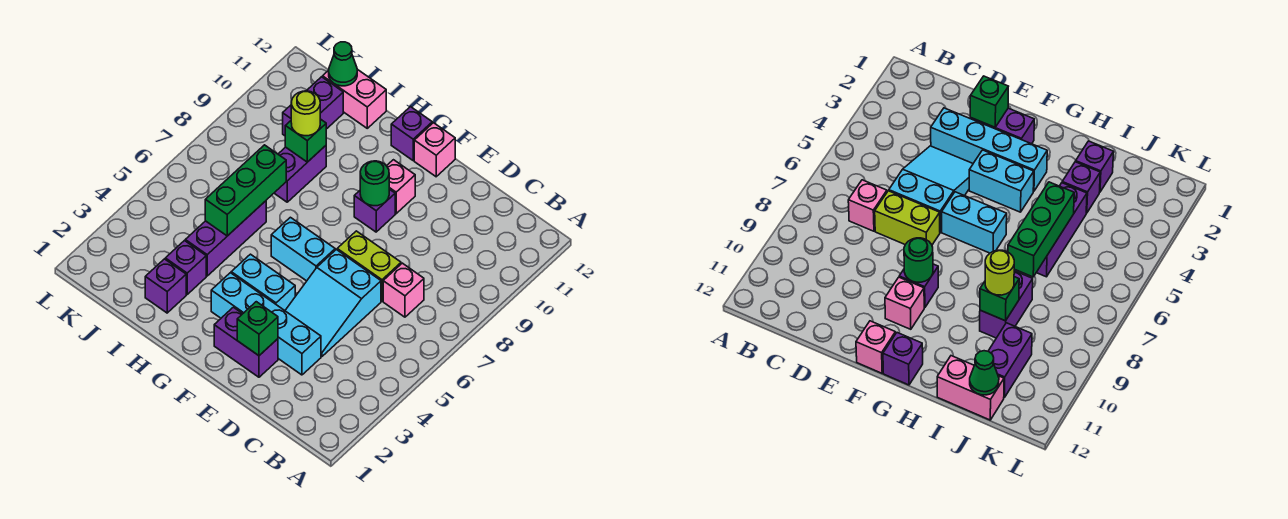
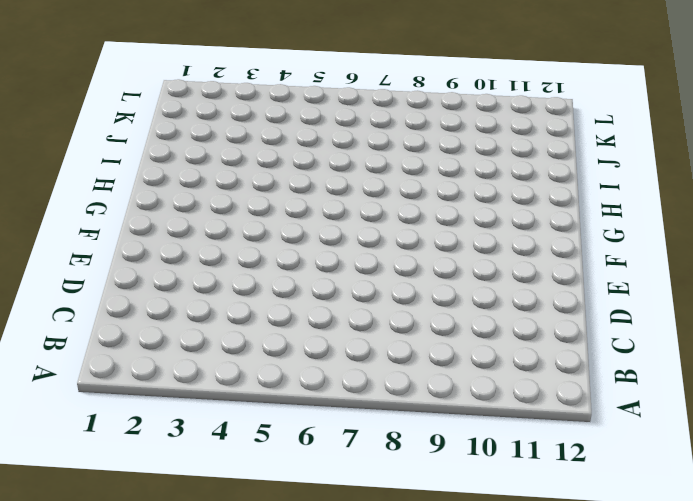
none -> pink brick C7 level 1
none -> cyan brick D3:G3 level 1
none -> cyan slope D4:E6 level 1 top 6

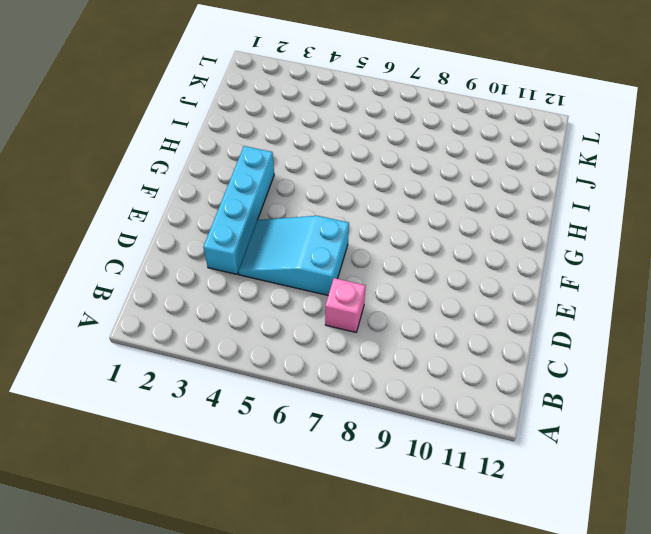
none -> lime brick D7:E7 level 1
none -> purple brick E2:F2 level 1
none -> cyan brick F4:G4 level 1

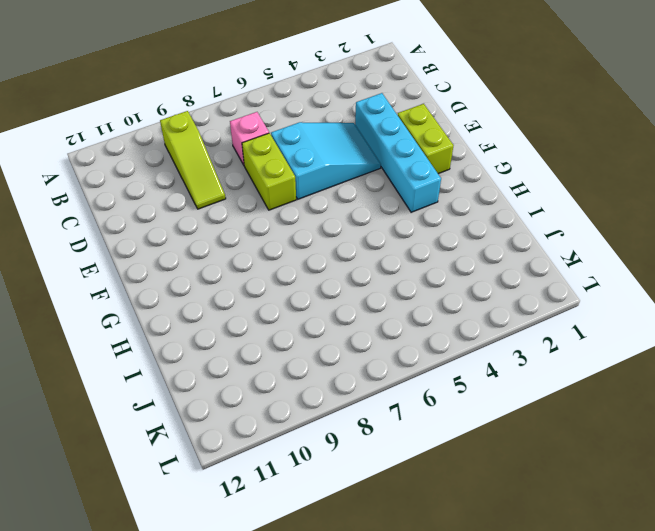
lime slope B9:D9 level 1 top B -> none
lime brick E2:F2 level 1 -> purple brick E2:F2 level 1
none -> cyan brick F4:G4 level 1
none -> cyan brick F6:G6 level 1
none -> purple brick F9 level 1

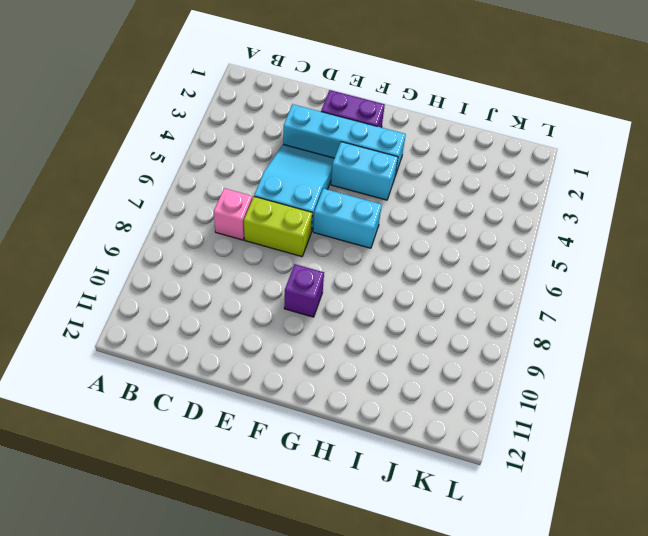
none -> pink brick F10 level 1
none -> pink brick F12 level 1
none -> purple brick G12 level 1

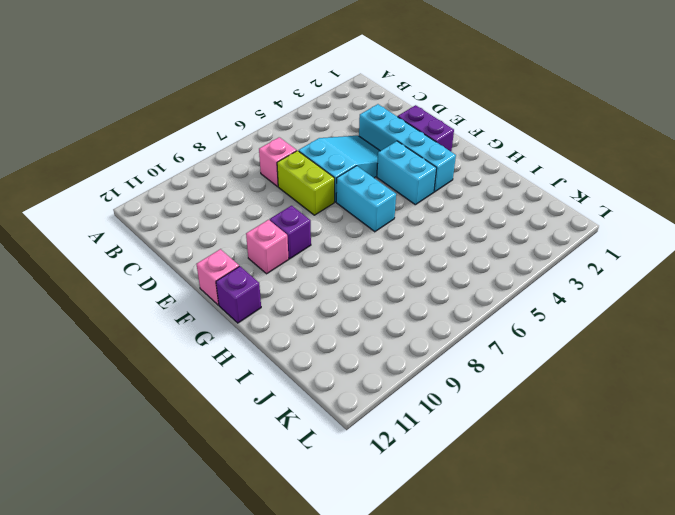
none -> purple brick I2 level 1
none -> purple brick I3 level 1
none -> purple brick I4:I6 level 1

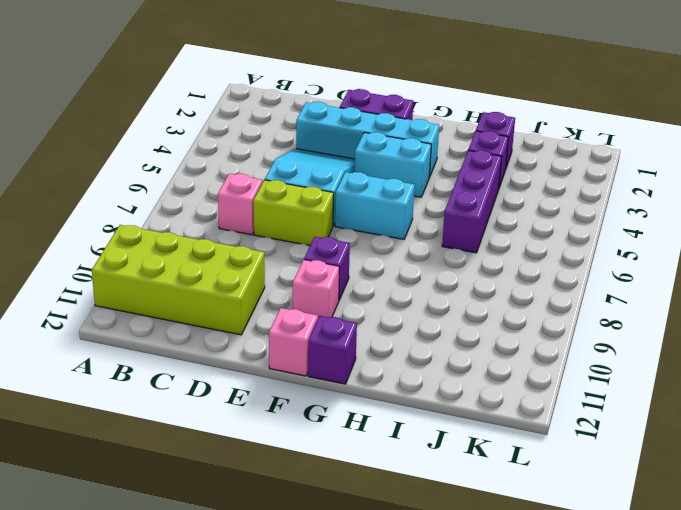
lime brick A10:D11 level 1 -> none
none -> purple brick I8:I9 level 1
none -> pink brick I12:J12 level 1
none -> purple brick J10:J11 level 1

